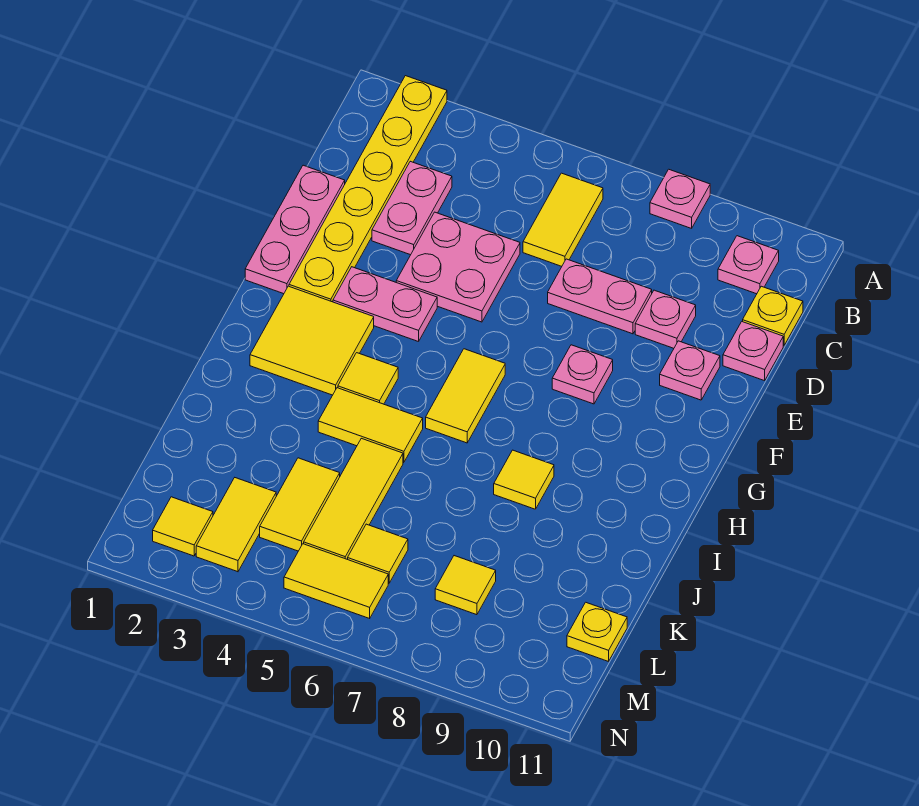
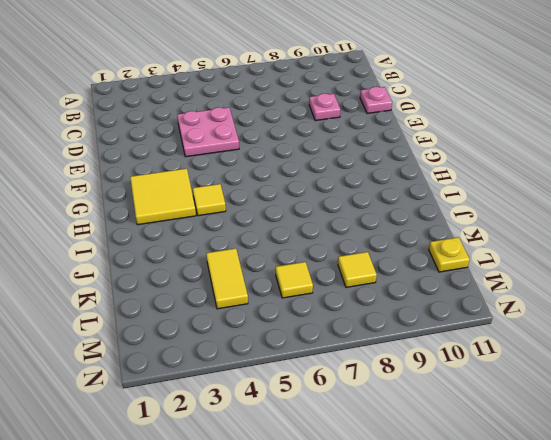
none -> yellow plate A2:F2 level 1
none -> pink plate A8 level 1
none -> yellow tile B6:C6 level 1

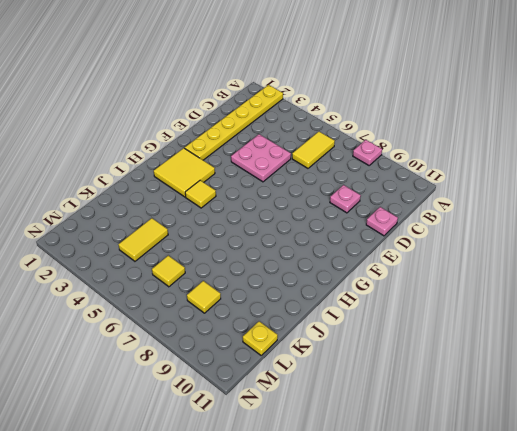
none -> pink plate B10 level 1
none -> pink plate C3:D3 level 1
none -> yellow plate C11 level 1

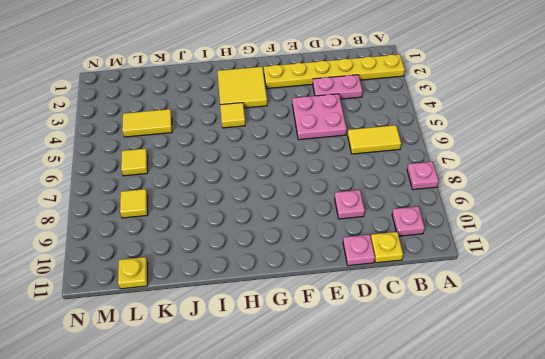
none -> pink plate D1:F1 level 1
none -> pink plate D7:D8 level 1
none -> pink plate E10 level 1

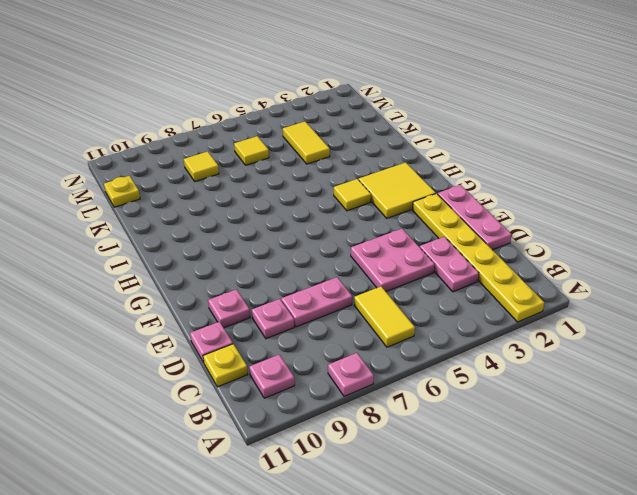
none -> pink plate F3:F4 level 1
none -> pink plate F8 level 1
none -> yellow tile G6:H6 level 1

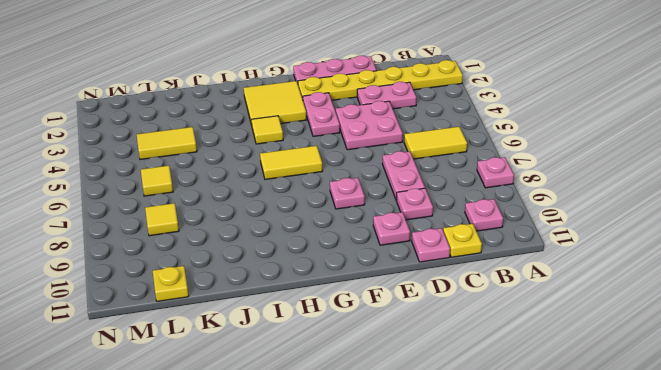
none -> yellow tile I4:I5 level 1
none -> yellow tile I8 level 1
none -> yellow tile J5:L5 level 1

